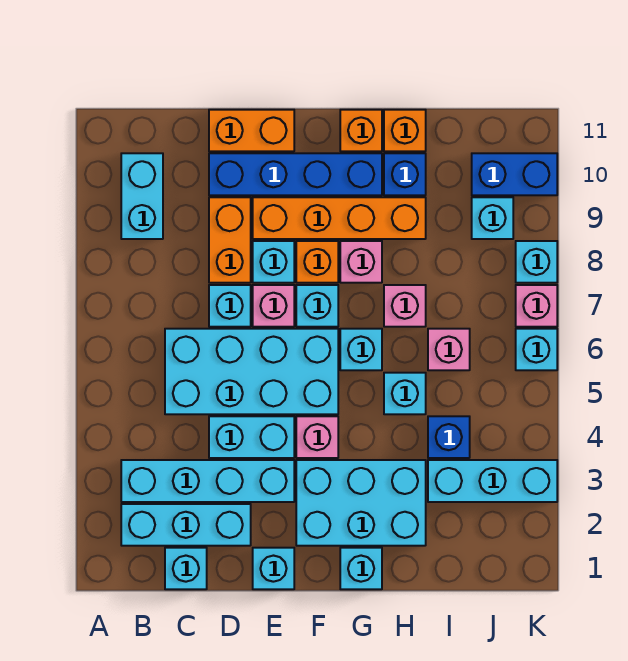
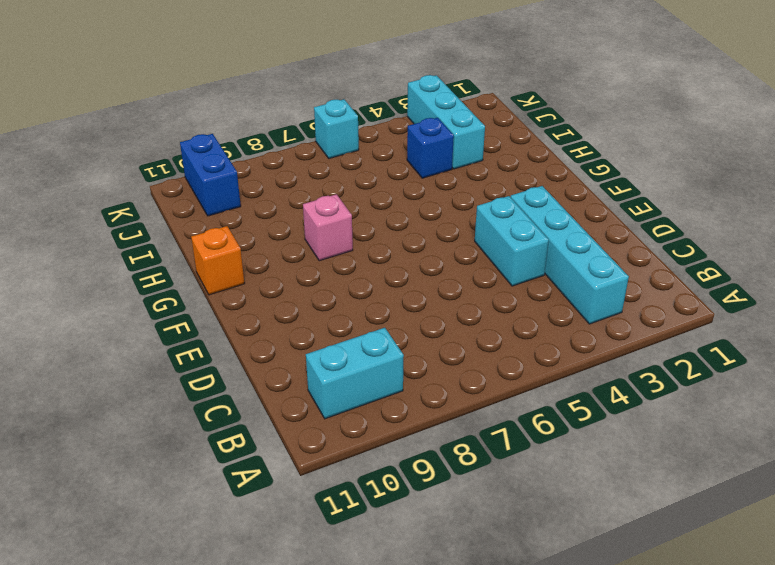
none -> cyan brick B2:D2 level 1
none -> cyan brick C1 level 1
none -> cyan brick C5:F6 level 1
none -> cyan brick D7 level 1

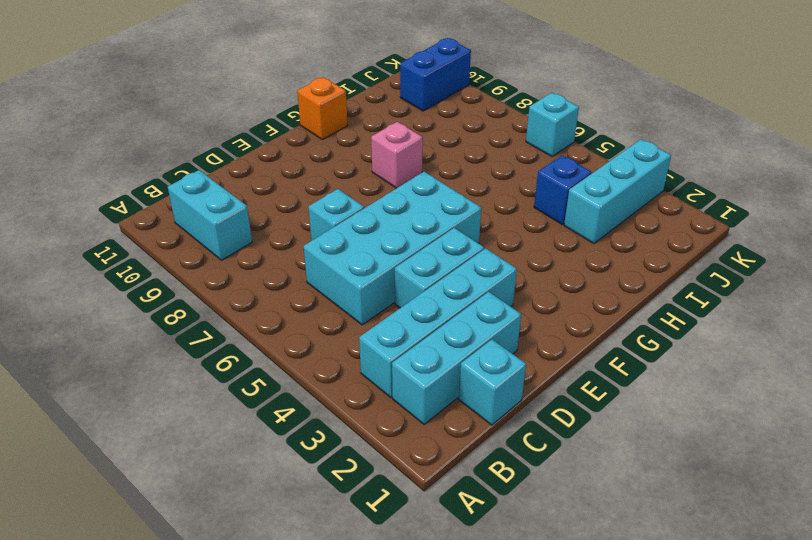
none -> orange brick D8:D9 level 1
none -> blue brick D10:G10 level 1
none -> orange brick D11:E11 level 1
none -> cyan brick E1 level 1

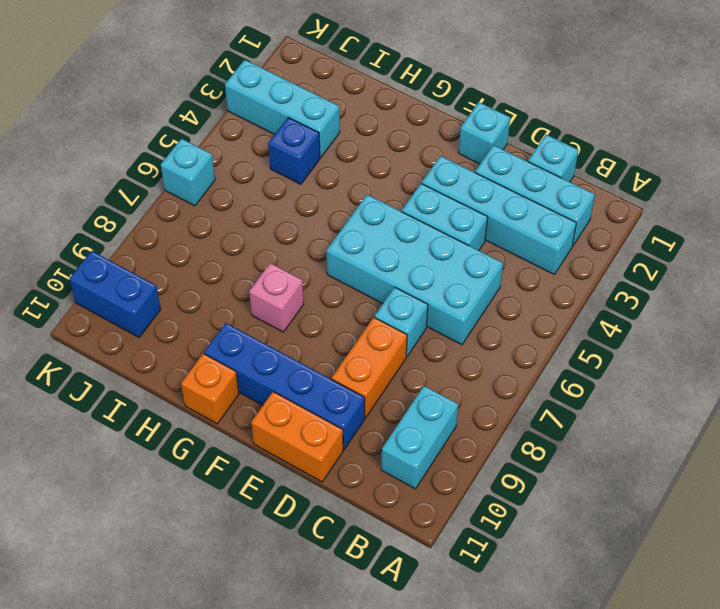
none -> pink brick E7 level 1
none -> cyan brick E8 level 1
none -> orange brick E9:H9 level 1
none -> cyan brick F2:H3 level 1

